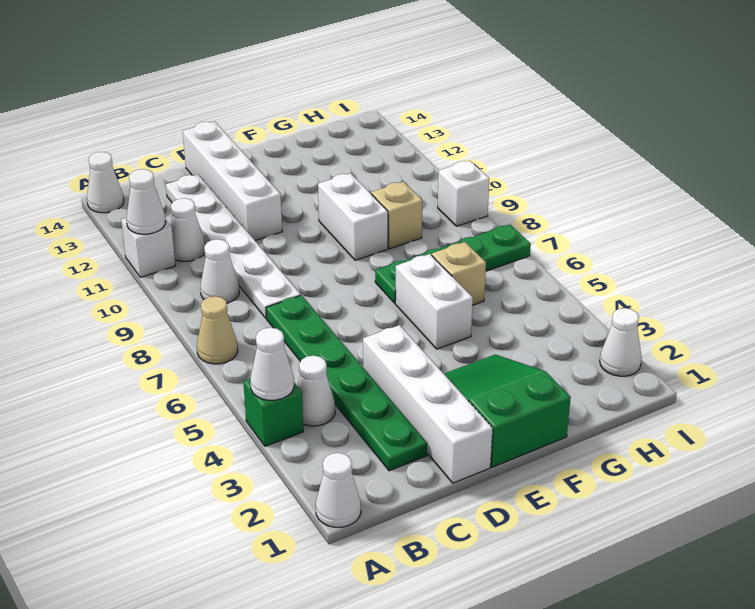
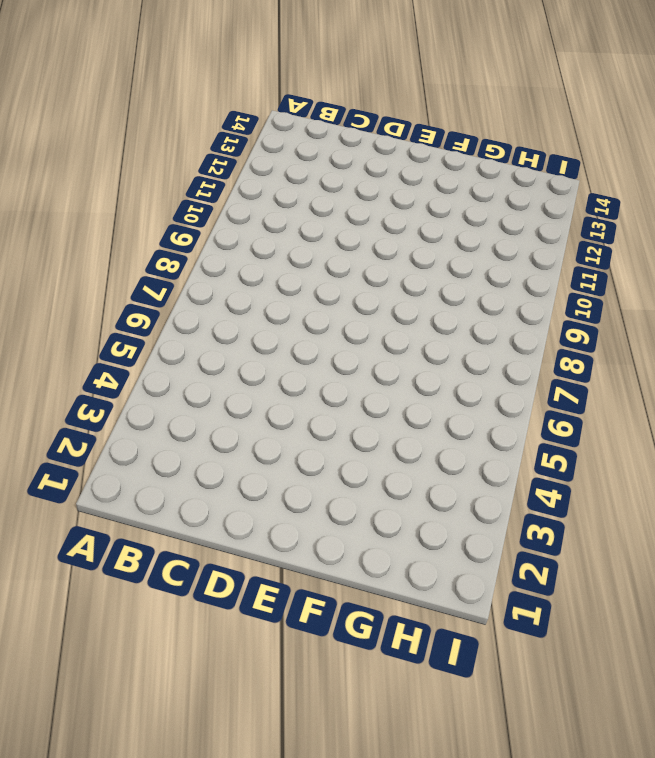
none -> white cone A1 level 1
none -> green brick A4 level 1
none -> tan cone A7 level 1

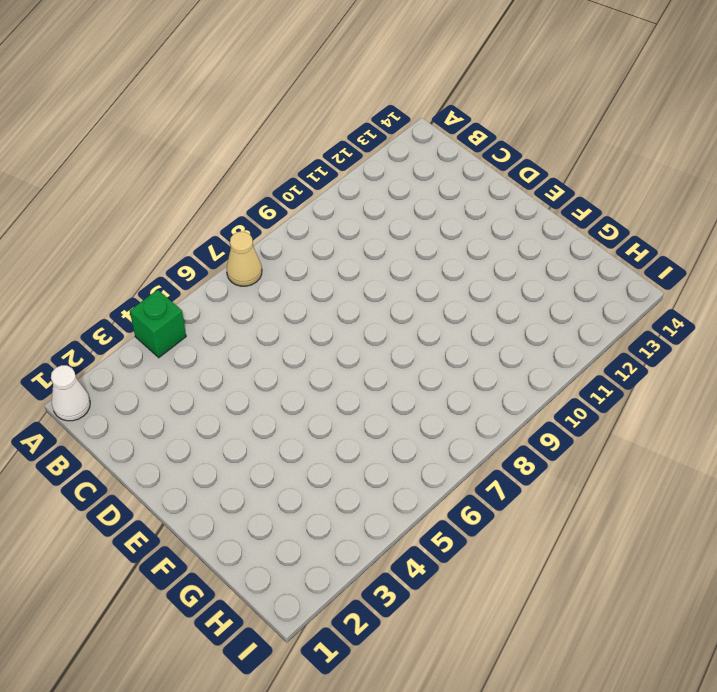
none -> white brick A11 level 1
none -> white cone A14 level 1
none -> white cone B4 level 1

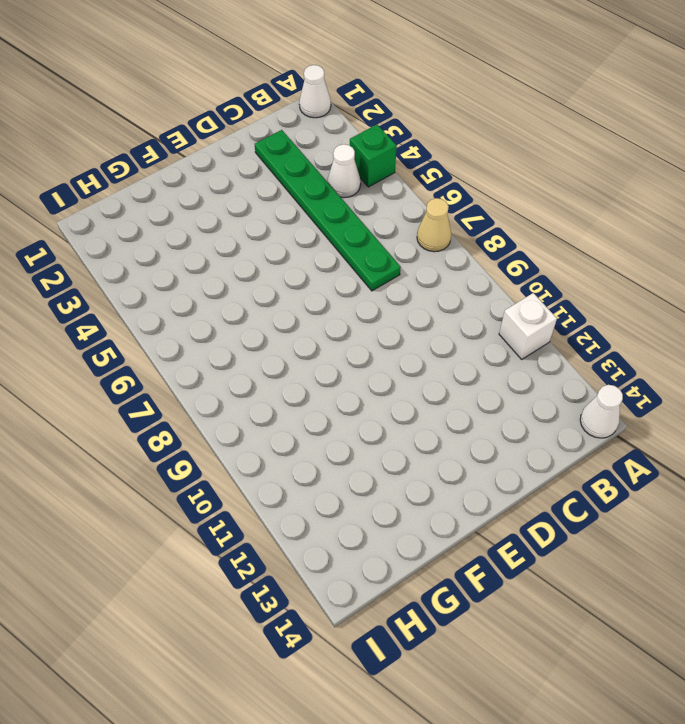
none -> white cone B9 level 1
none -> white cone B11 level 1
none -> white plate C8:C13 level 1

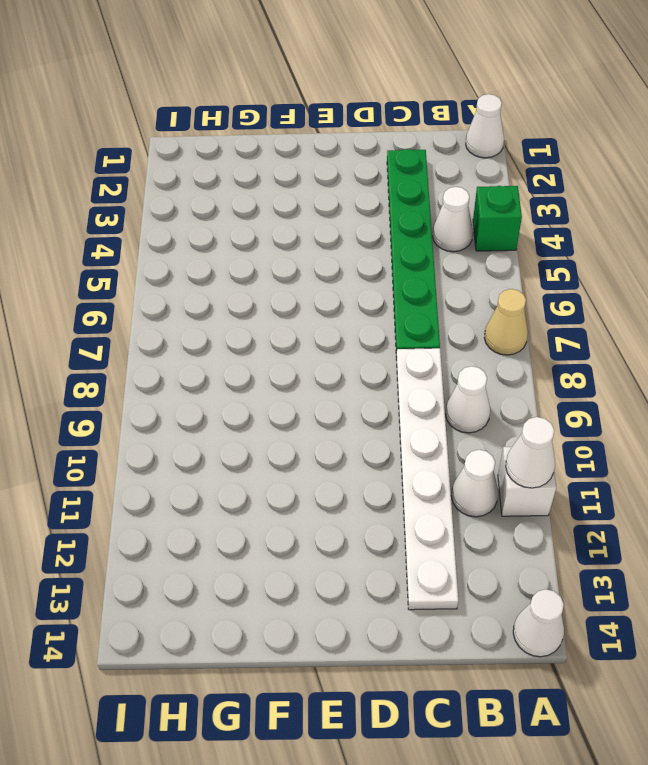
none -> white brick D1:D4 level 1
none -> white brick D11:D14 level 1
none -> green slope E1:F3 level 1 top 1

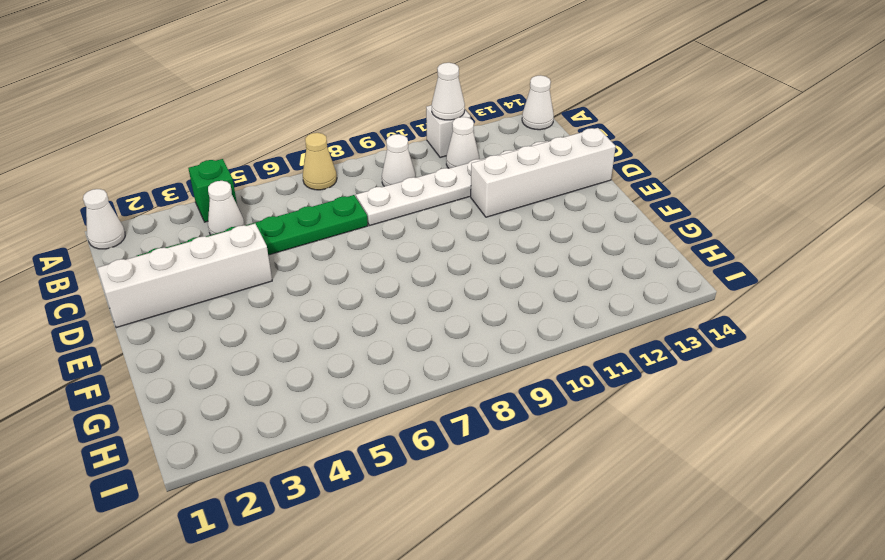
none -> green slope E1:F3 level 1 top 1
none -> white brick F5:F6 level 1
none -> green plate F7:I7 level 1

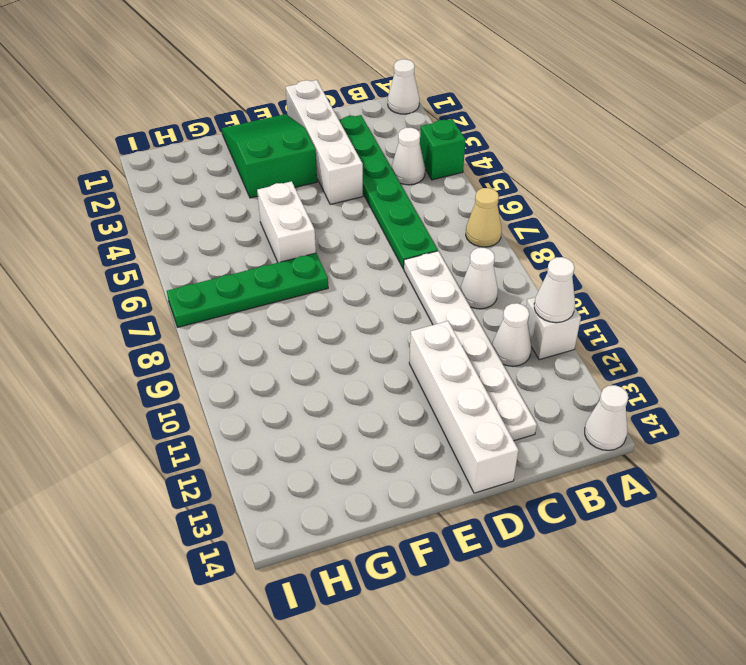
green slope E1:F3 level 1 top 3 -> green slope E1:F3 level 1 top 1
none -> white brick F9:F10 level 1
none -> tan brick G6 level 1
none -> tan brick G9 level 1

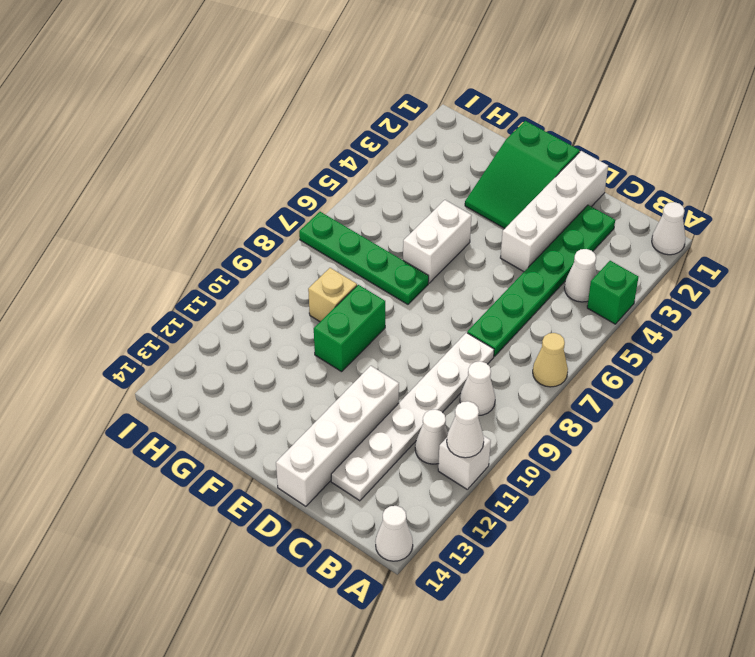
green brick F9:F10 level 1 -> white brick F9:F10 level 1
none -> tan brick G6 level 1
none -> white cone I2 level 1
none -> white brick I9 level 1

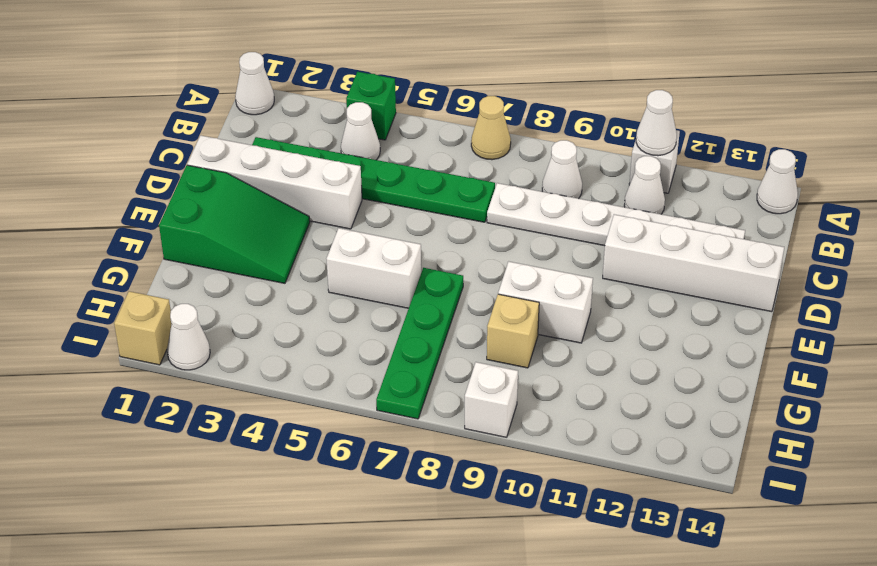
tan brick I1 level 1 -> tan brick G6 level 1
none -> white cone A4 level 2

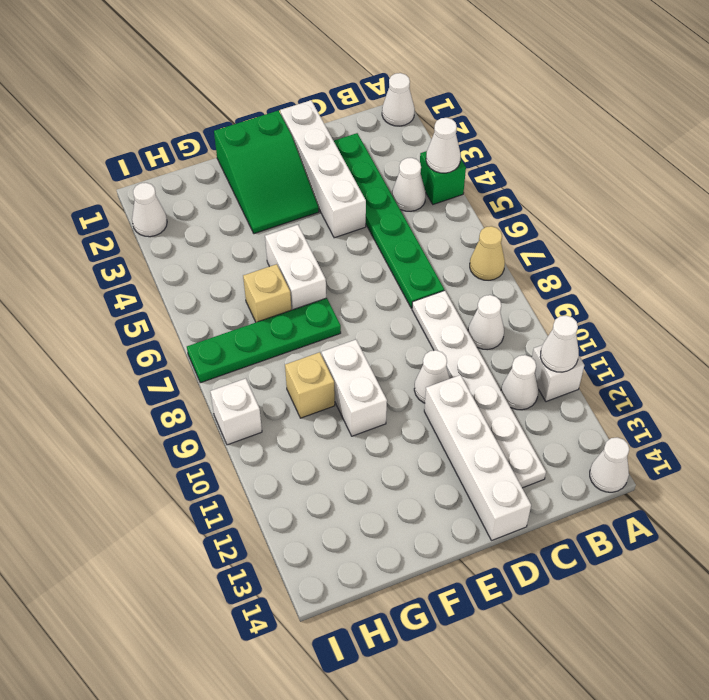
white cone D10 level 1 -> none

